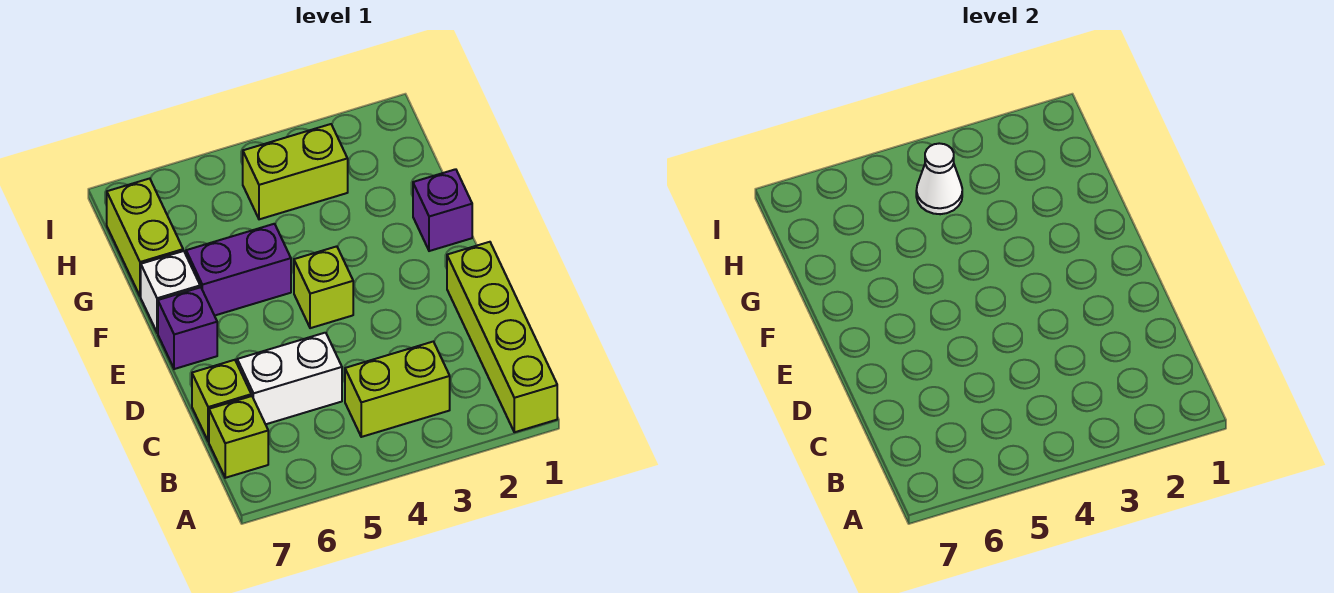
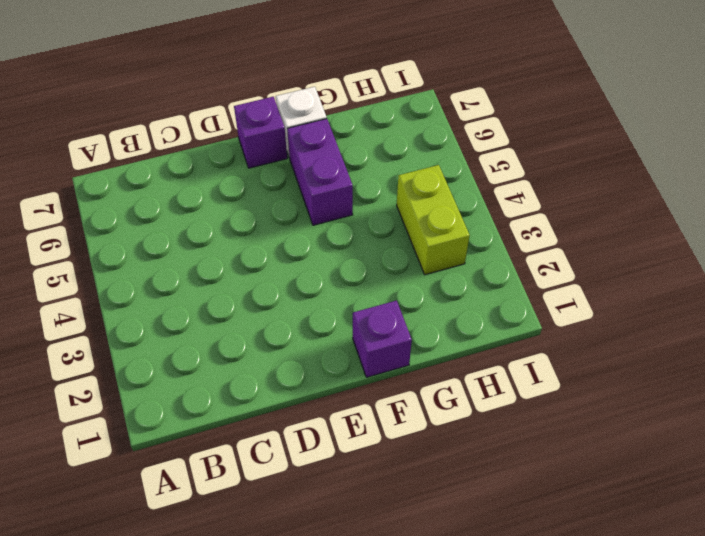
none -> lime brick A1:D1 level 1
none -> lime brick B3:B4 level 1
none -> lime brick B7 level 1

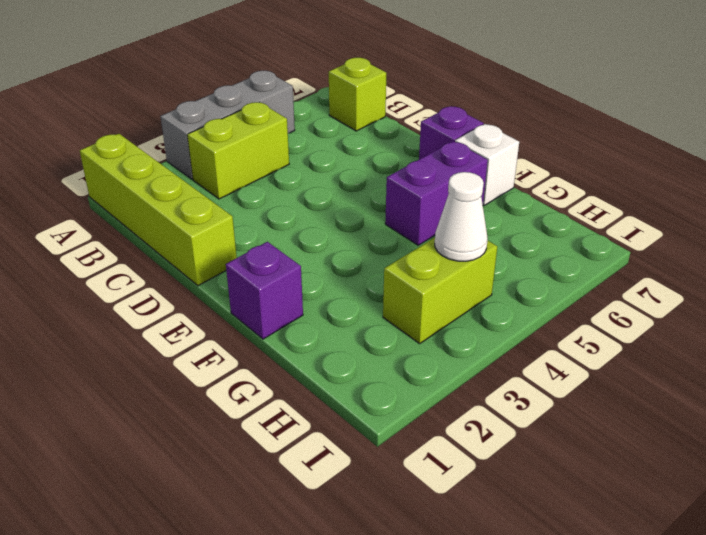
grey brick A3:A5 level 1 -> none
none -> white brick C5:C6 level 1
none -> lime brick C7 level 1
none -> lime brick E4 level 1

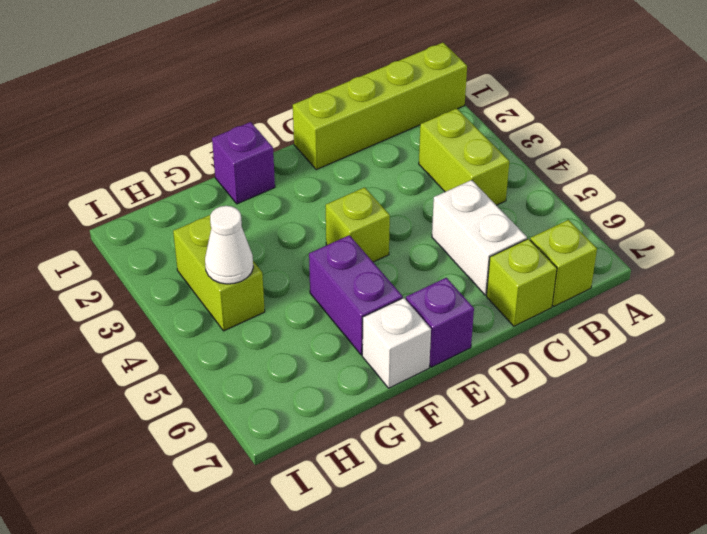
none -> lime brick G7:H7 level 1

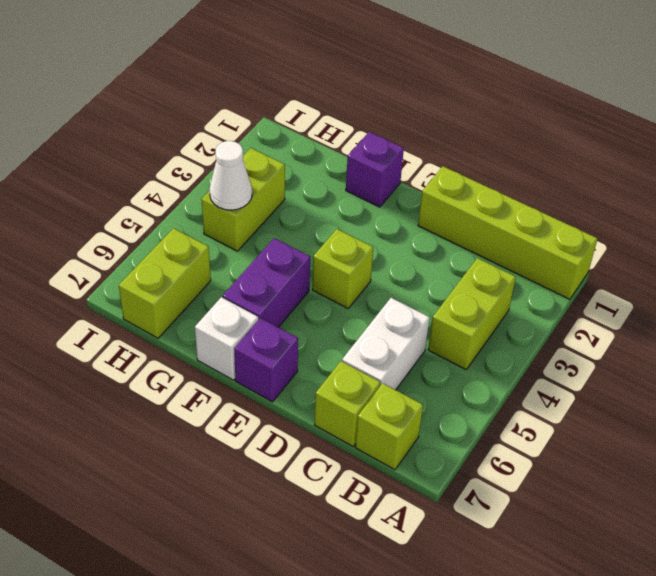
lime brick H6:H7 level 1 -> lime brick G7:H7 level 1

